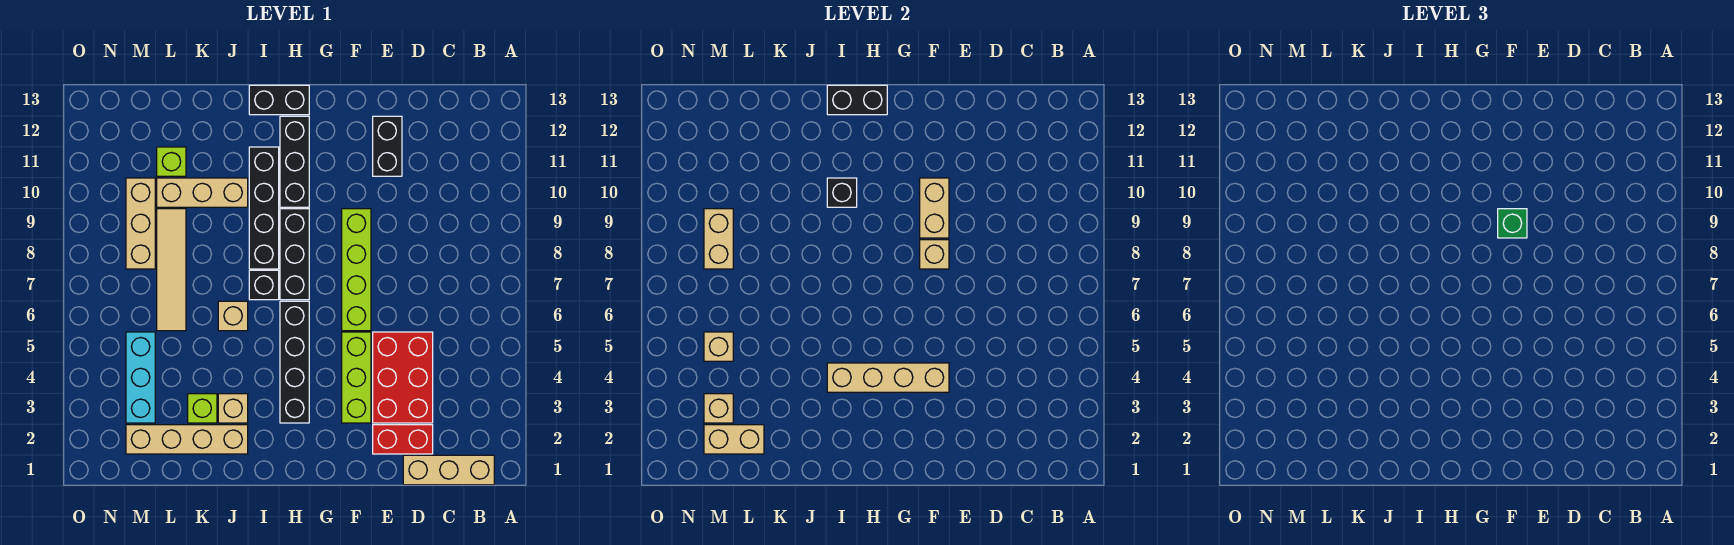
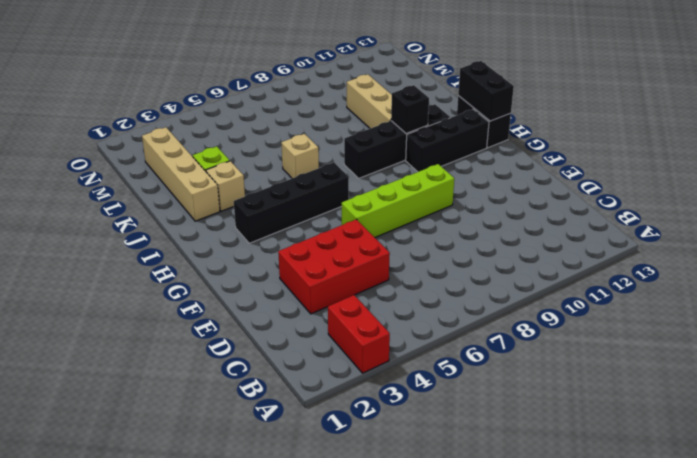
red brick A3:B3 level 1 -> red brick D2:E2 level 1
none -> tan brick B1:D1 level 1
none -> black brick E11:E12 level 1
none -> lime brick F3:F5 level 1
none -> black brick H7:H9 level 1

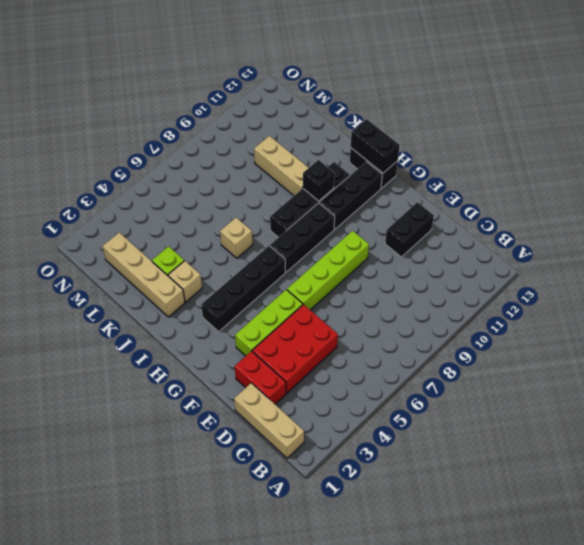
none -> black brick I7 level 1
none -> tan tile L6:L9 level 1
none -> lime brick L11 level 1
none -> cyan brick M3:M5 level 1

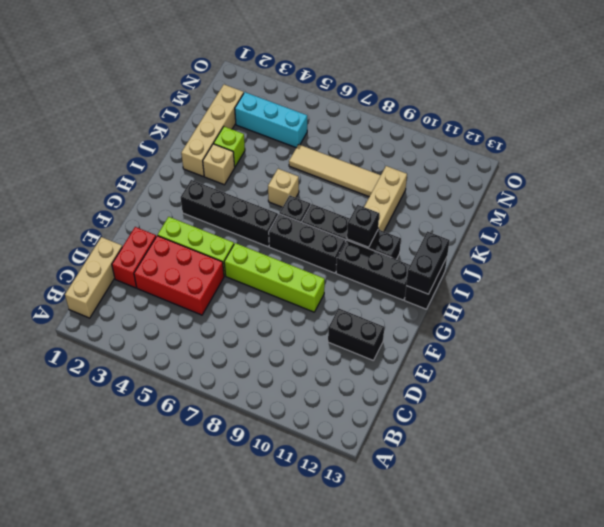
none -> lime brick L11 level 1
none -> tan brick M8:M10 level 1
none -> tan brick F4:I4 level 2
none -> tan brick F8 level 2

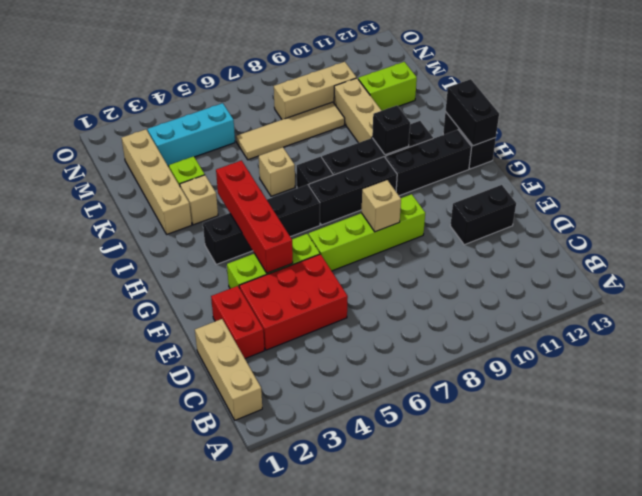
red brick F4:I4 level 2 -> tan brick F4:I4 level 2
lime brick L11:L12 level 1 -> lime brick L11 level 1
none -> tan brick F9:F10 level 2
none -> tan brick L2:M2 level 2
none -> tan brick M3 level 2
none -> tan brick M5 level 2

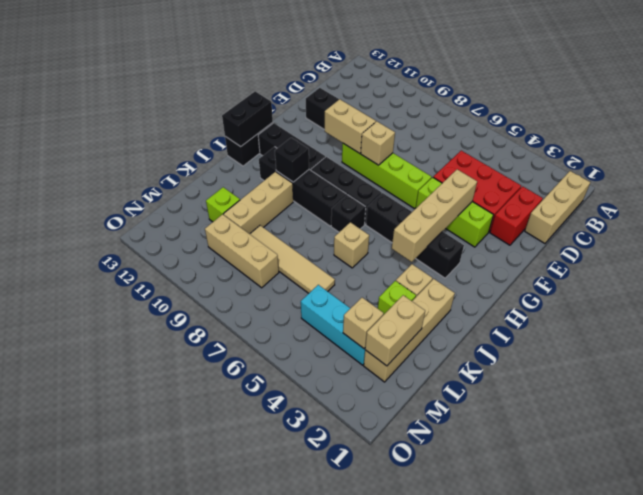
none -> tan brick M5 level 2
none -> tan brick M8:M9 level 2
none -> green brick F9 level 3

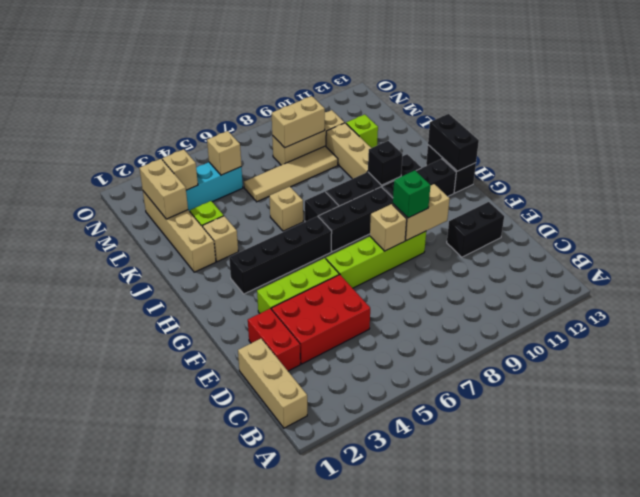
none -> tan brick F4:I4 level 2

